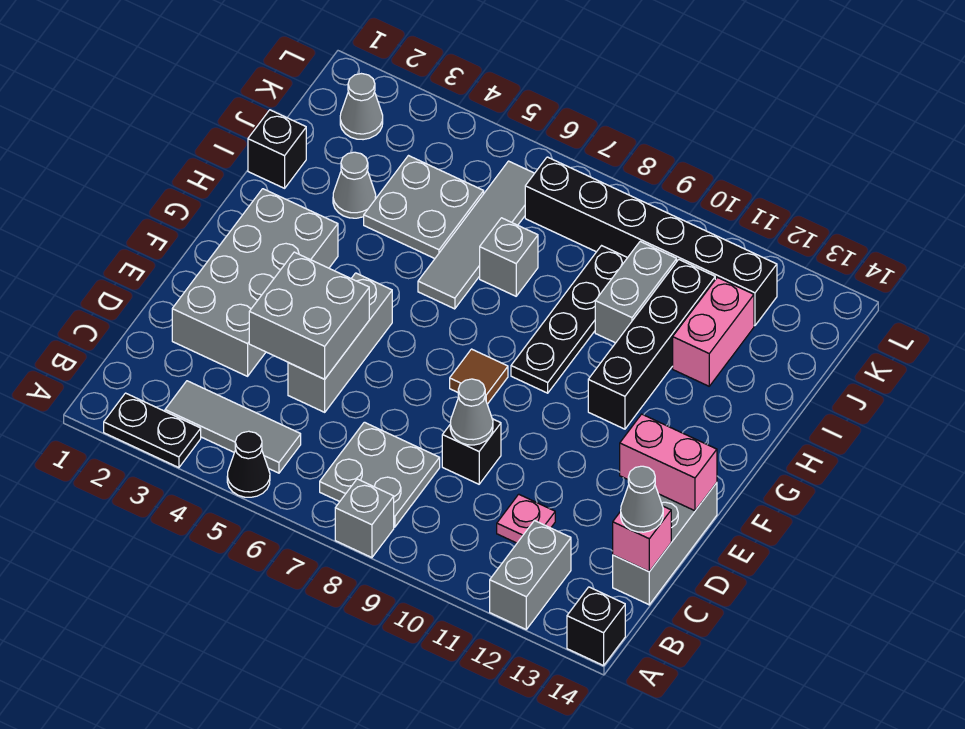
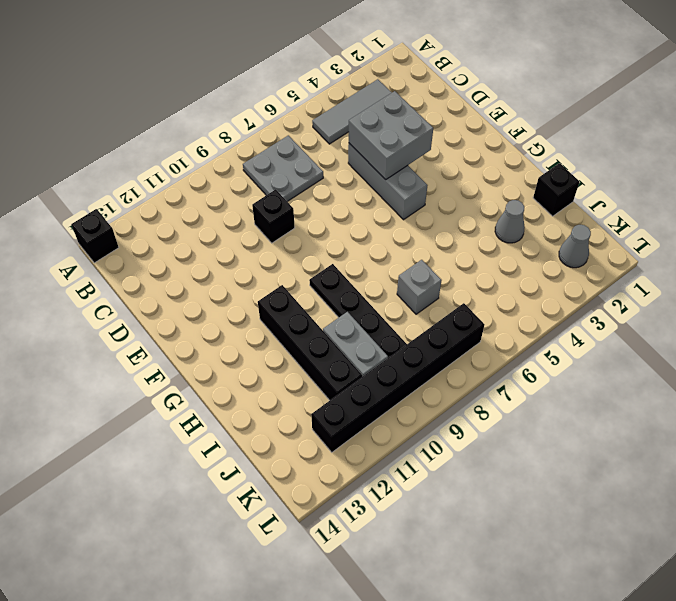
none -> black plate A2:A3 level 1
none -> black cone A5 level 1
none -> grey brick A8 level 1

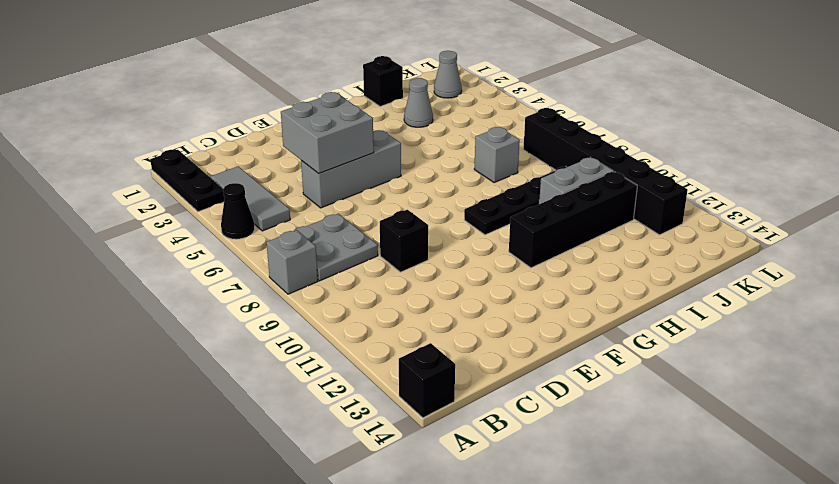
black plate A1:A3 level 1 -> black plate A2:A3 level 1
none -> grey brick A12:B12 level 1
none -> pink plate C11 level 1
none -> grey brick C14:E14 level 1

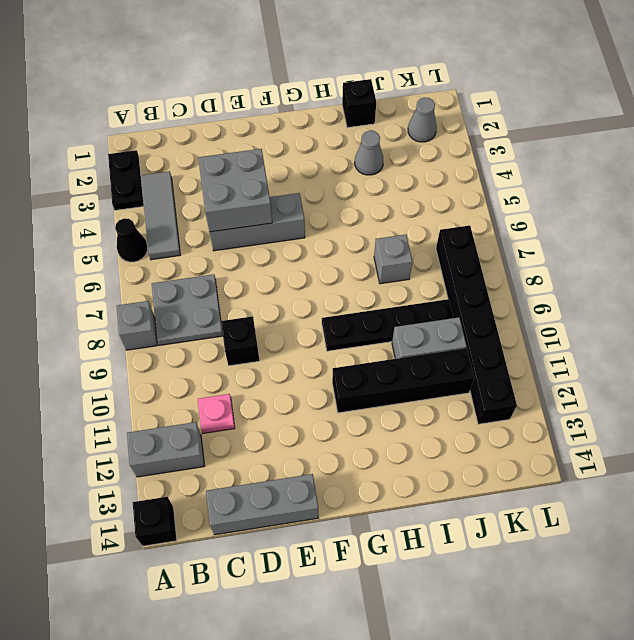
none -> grey brick D2:G3 level 1
none -> brown tile F8 level 1
none -> grey tile H6:K6 level 1

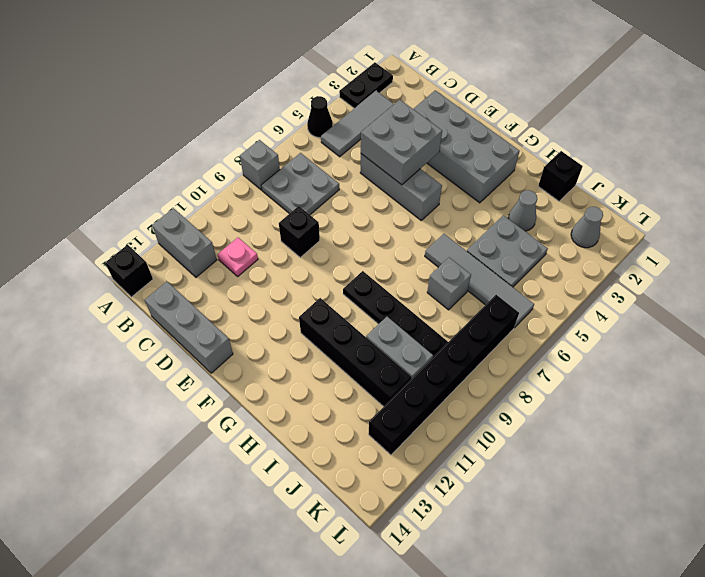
none -> brown tile F8 level 1
none -> pink brick I12:J12 level 1
none -> pink brick C14 level 2

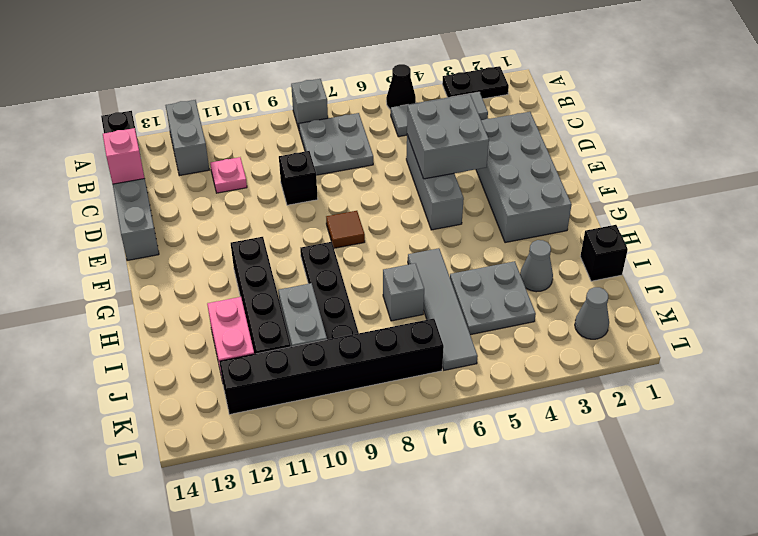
none -> grey cone D9 level 2
none -> pink brick E13:E14 level 2
none -> grey cone C14 level 3

